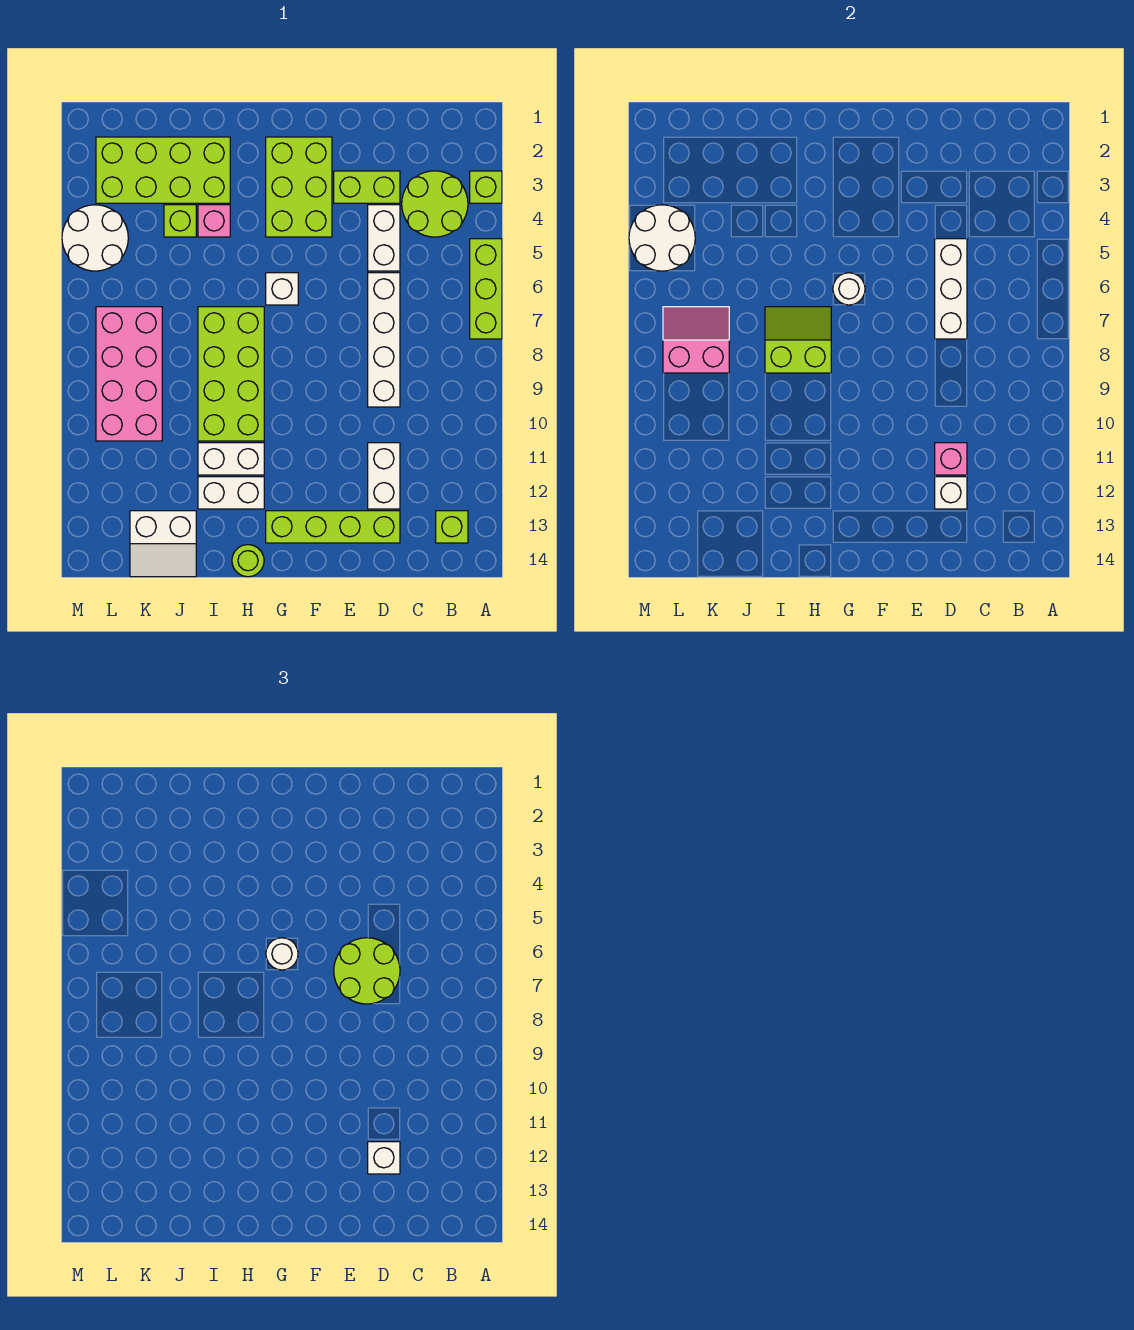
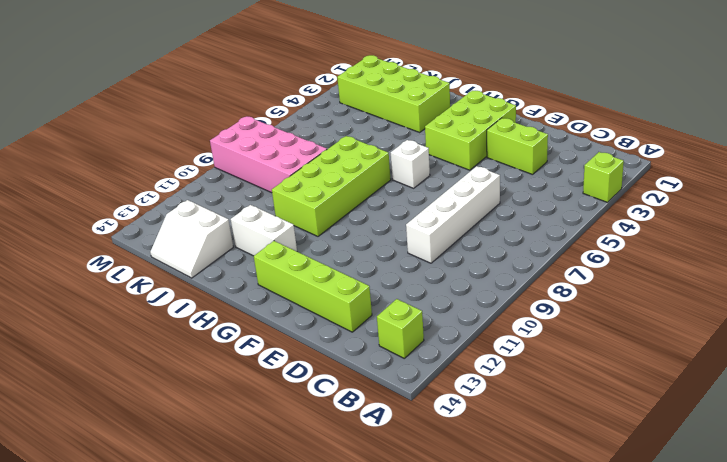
pink brick J8:M9 level 1 -> pink brick K7:L10 level 1
none -> lime brick A5:A7 level 1
none -> lime round brick B3:C4 level 1
none -> white brick D4:D5 level 1
none -> white brick D11:D12 level 1

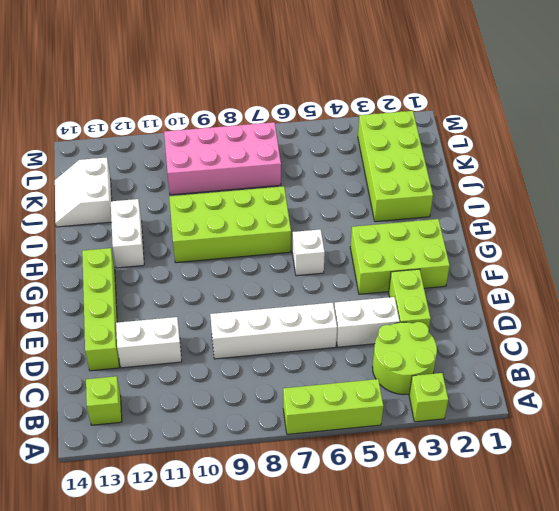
none -> white brick H11:I11 level 1
none -> lime round brick H14 level 1
none -> pink brick I4 level 1
none -> lime brick J4 level 1

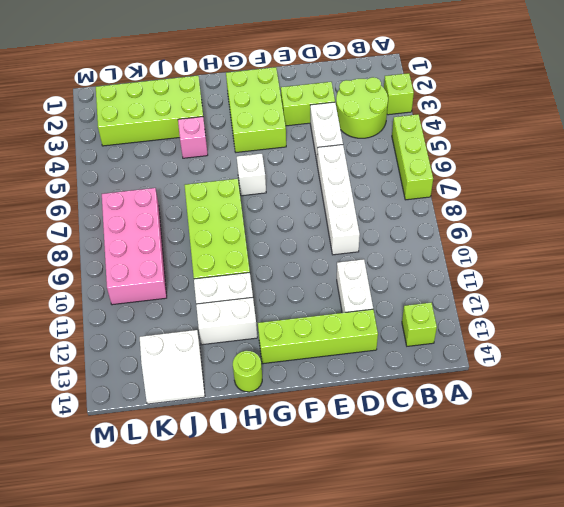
none -> lime brick J4 level 1
none -> white round brick L4:M5 level 1
none -> white brick D5:D7 level 2
none -> pink brick D11 level 2

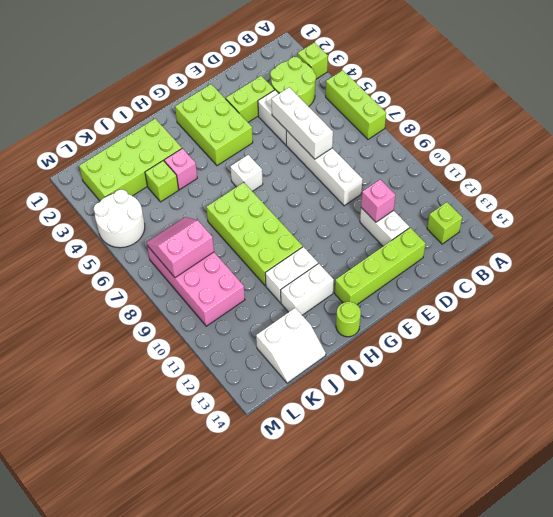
none -> white brick D12 level 2
none -> white round brick G6 level 2
none -> lime slope H7:I8 level 2 top 8
none -> white round brick L4:M5 level 2

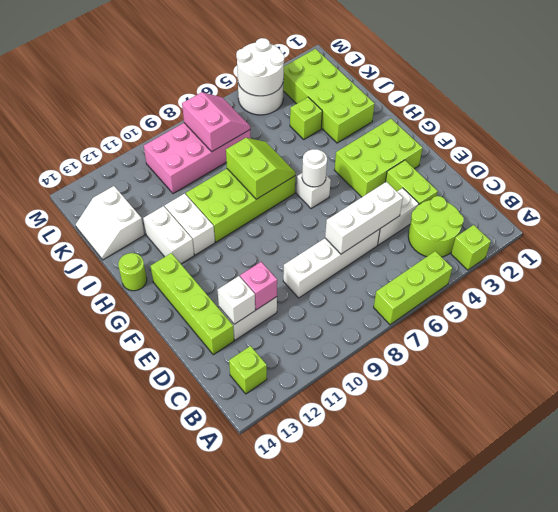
none -> pink brick I4 level 1
none -> lime round brick D6:E7 level 3
none -> white brick D12 level 3
none -> white round brick G6 level 3

